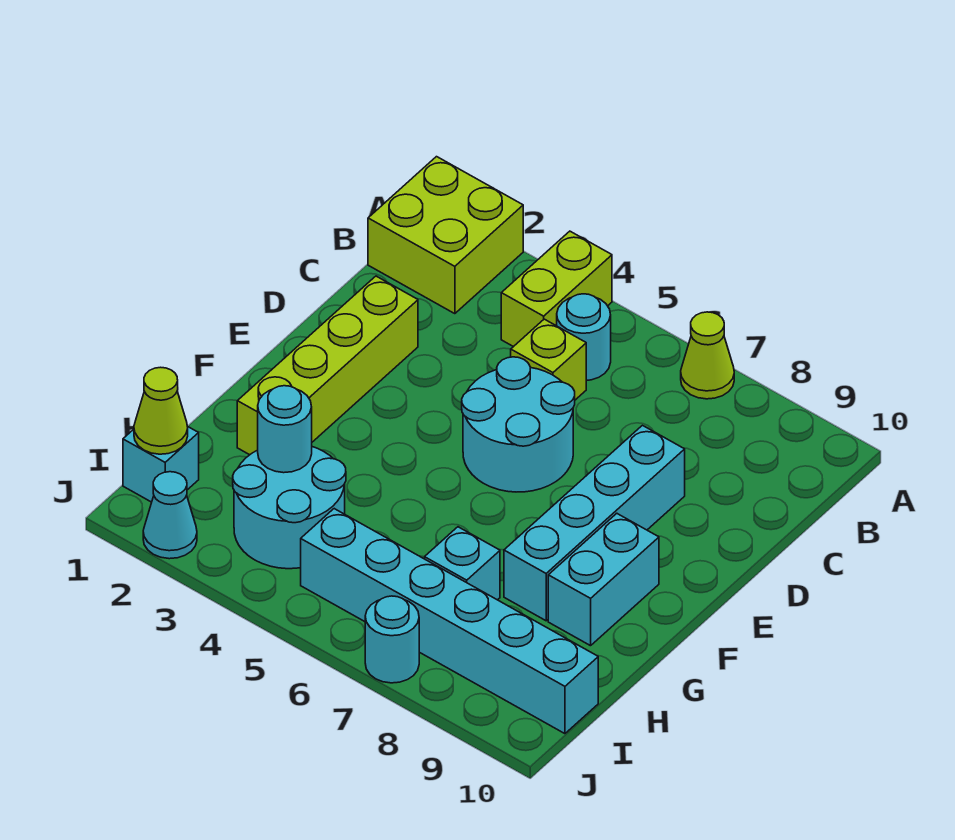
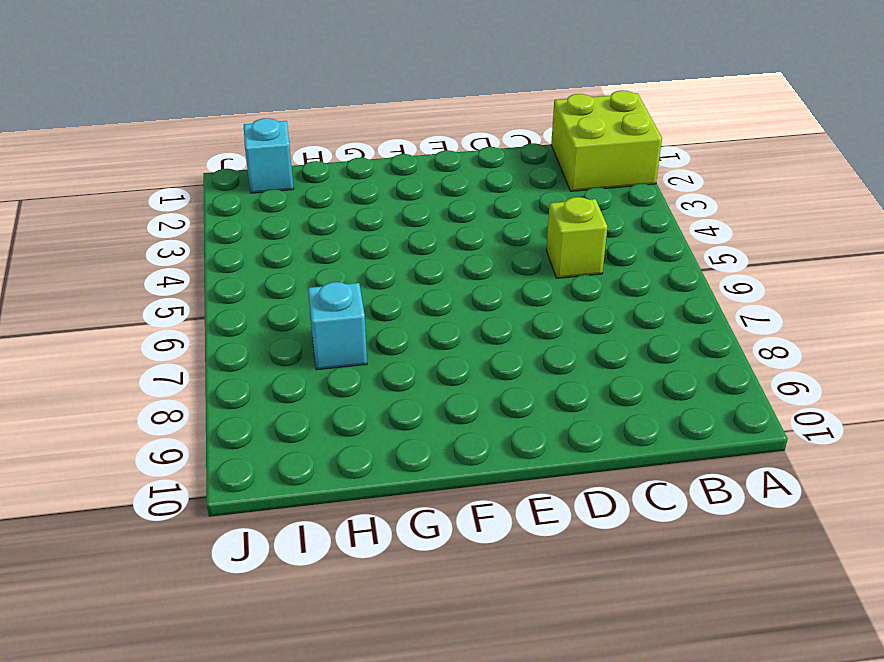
none -> lime brick A4:B4 level 1
none -> lime cone A7 level 1
none -> cyan round brick B5 level 1

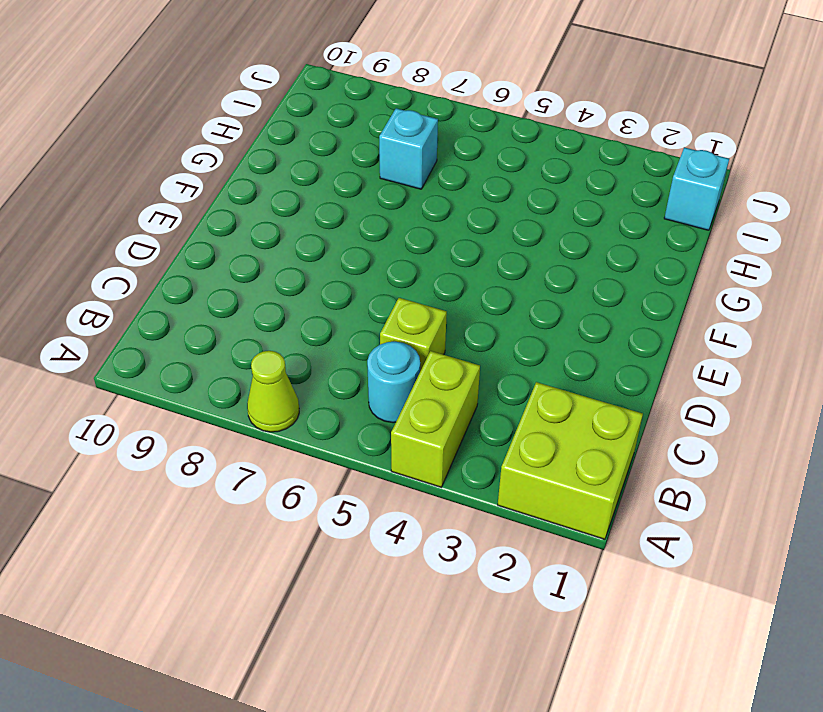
none -> lime brick D2:G2 level 1
none -> cyan round brick D5:E6 level 1
none -> cyan brick D8:G8 level 1

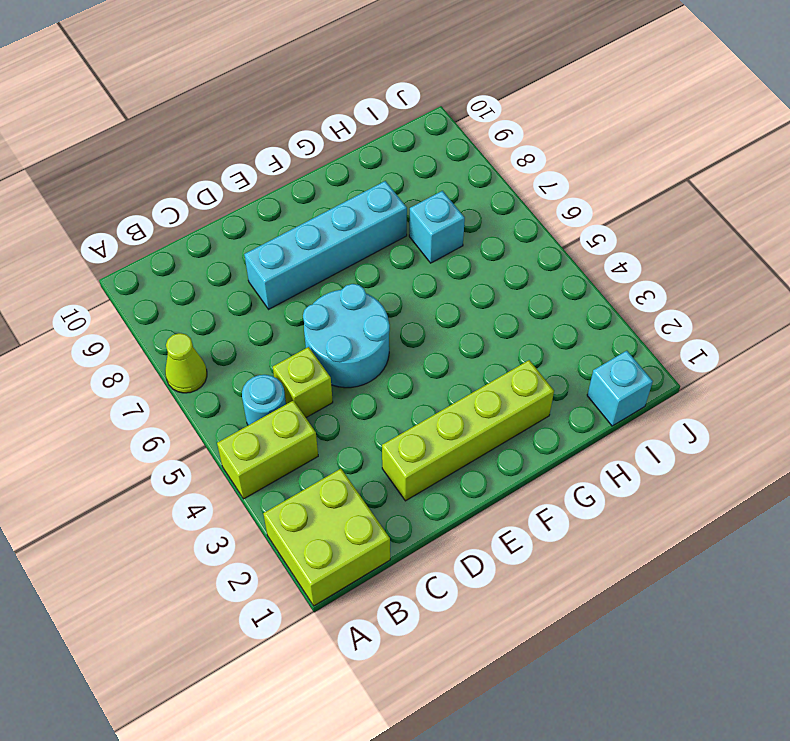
none -> cyan brick F9:G9 level 1
none -> cyan round brick H3:I4 level 1
none -> cyan brick I5:I10 level 1

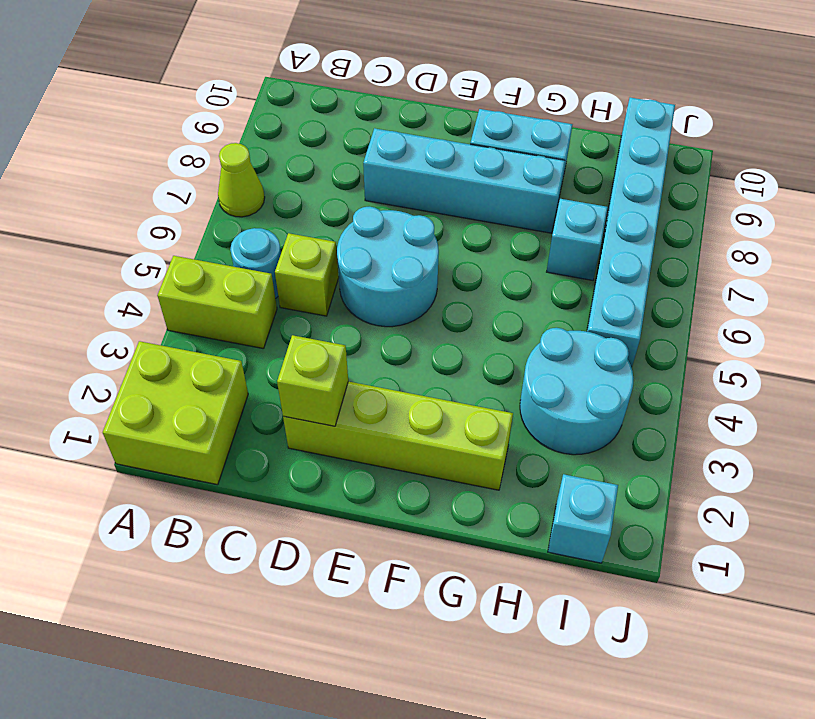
lime brick D2 level 2 -> none
none -> cyan cone J2 level 1
none -> cyan round brick J7 level 1
none -> cyan round brick H3 level 2

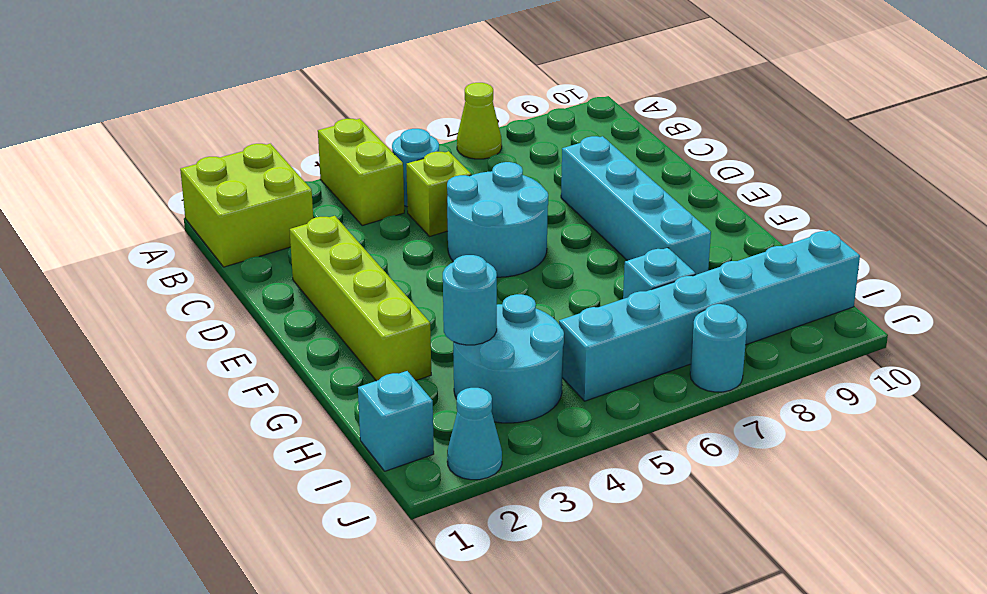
none -> cyan brick F9:G9 level 1
none -> lime cone I1 level 2

